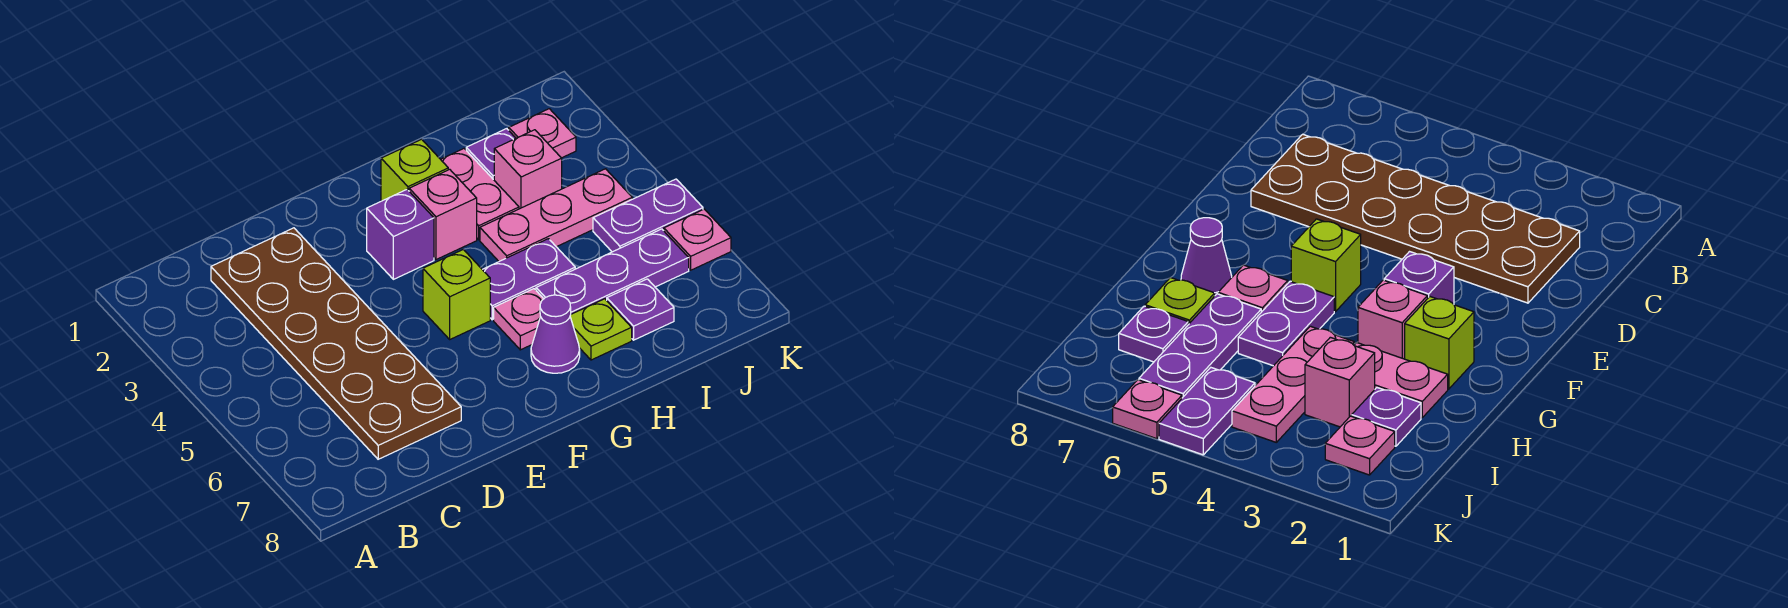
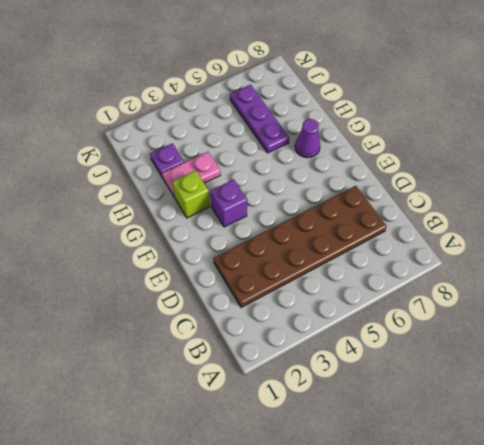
none -> lime brick F5 level 1
none -> pink brick G3 level 1
none -> purple plate G5:H5 level 1

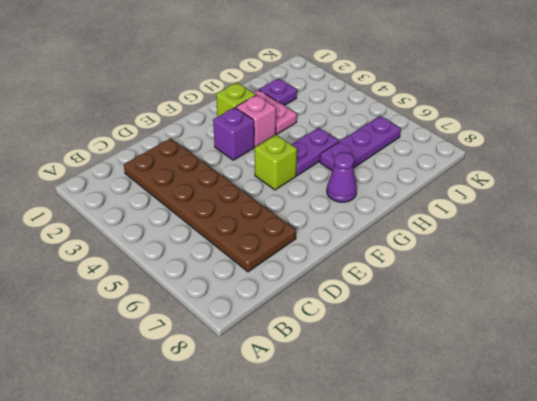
none -> pink plate G6 level 1
none -> pink plate H4:J4 level 1
none -> lime plate H7 level 1

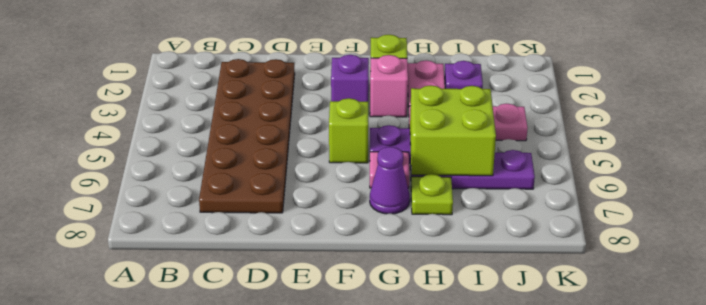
lime brick H5:I6 level 2 -> none
none -> pink brick I3 level 1
none -> purple plate I7 level 1
none -> pink plate J2 level 1

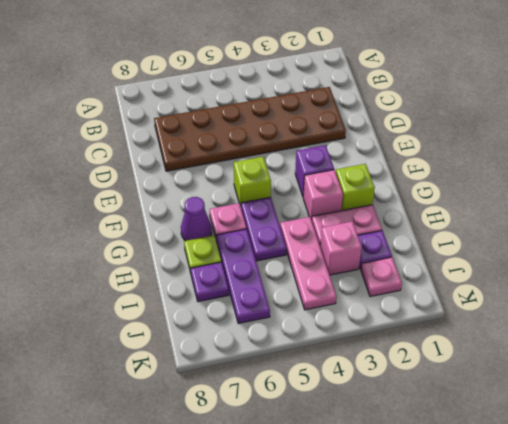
none -> purple plate J5:K5 level 1
none -> pink plate K6 level 1

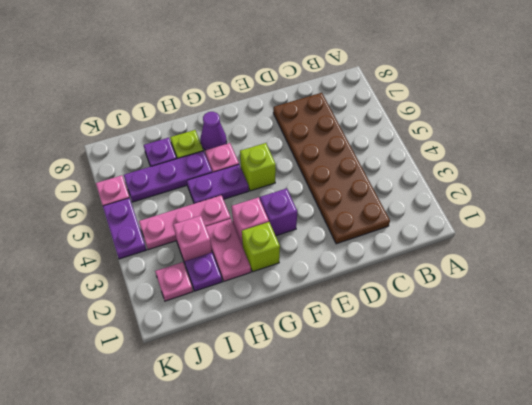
purple plate K4:K5 level 1 -> purple plate J5:K5 level 1

